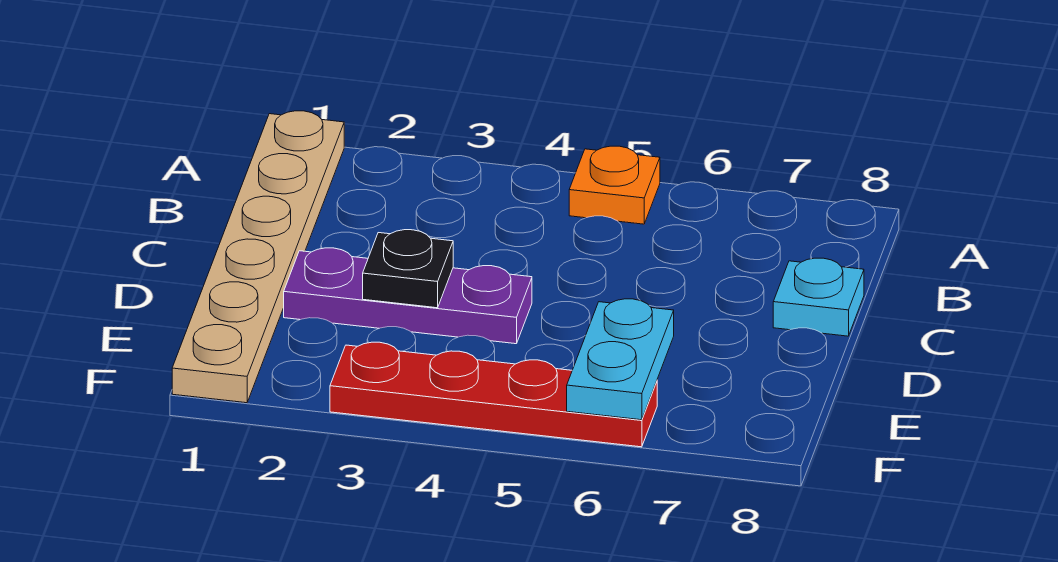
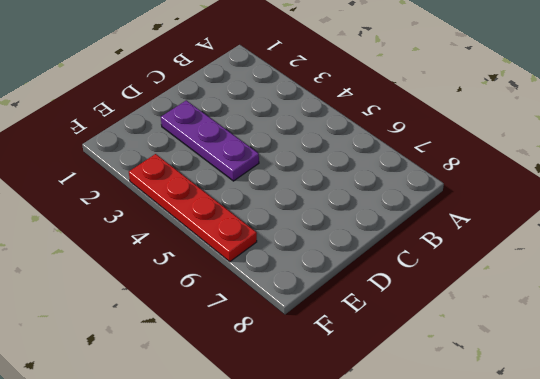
none -> tan plate A1:F1 level 1
none -> orange plate A5 level 1

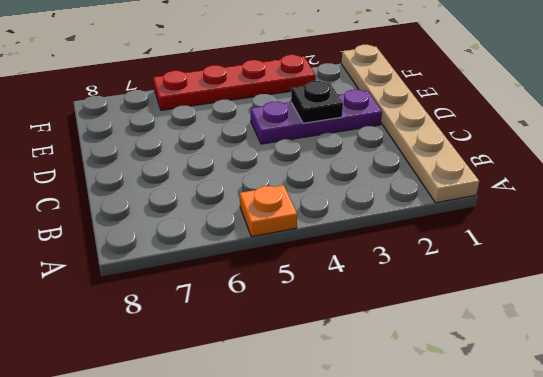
none -> cyan plate C8 level 1
none -> cyan plate E6:F6 level 2

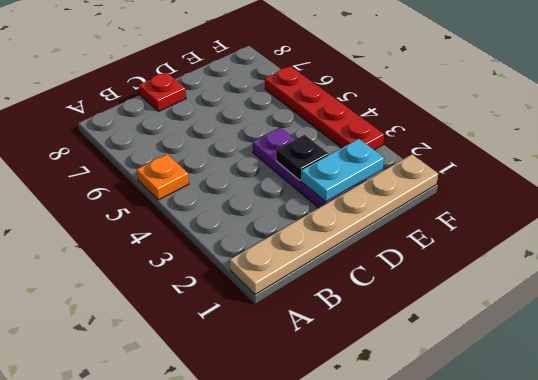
red plate C8 level 1 -> cyan plate C8 level 1
cyan plate D2:E2 level 2 -> cyan plate E6:F6 level 2

